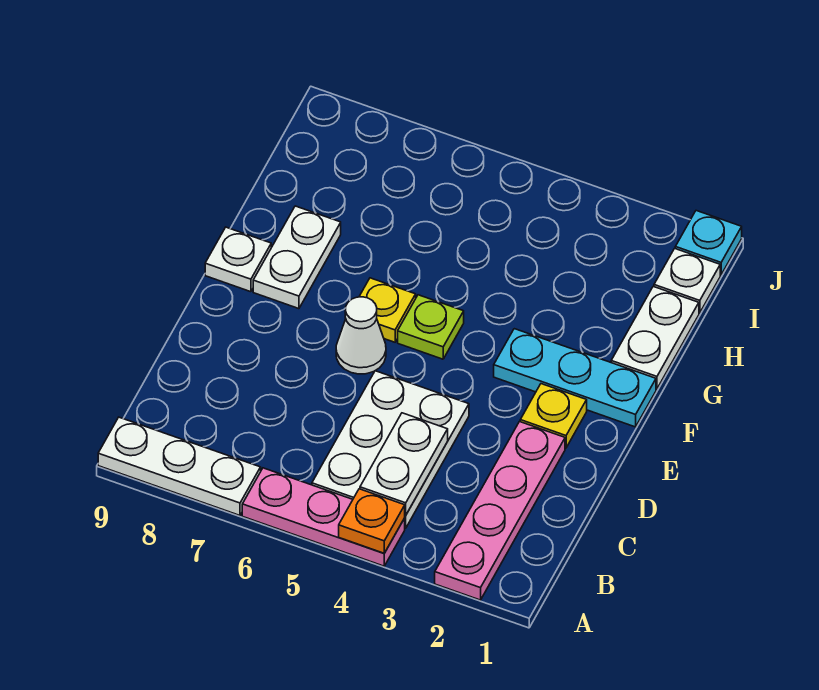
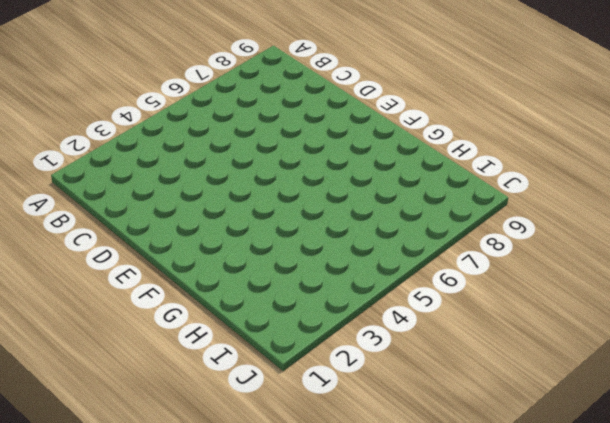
none -> pink plate A2:D2 level 1
none -> pink plate A4:A6 level 1
none -> white plate A7:A9 level 1

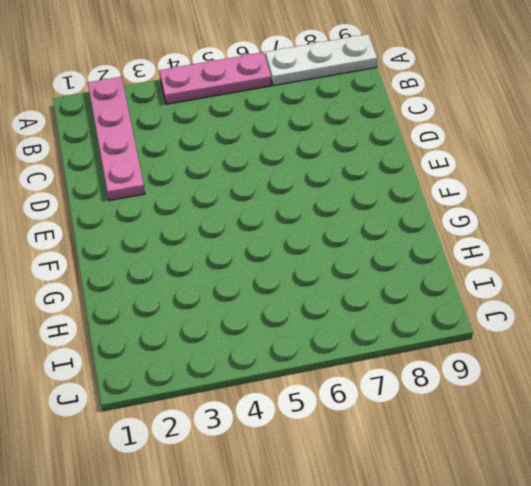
none -> white plate B4:D5 level 1
none -> yellow plate E2 level 1
none -> white cone E6 level 1

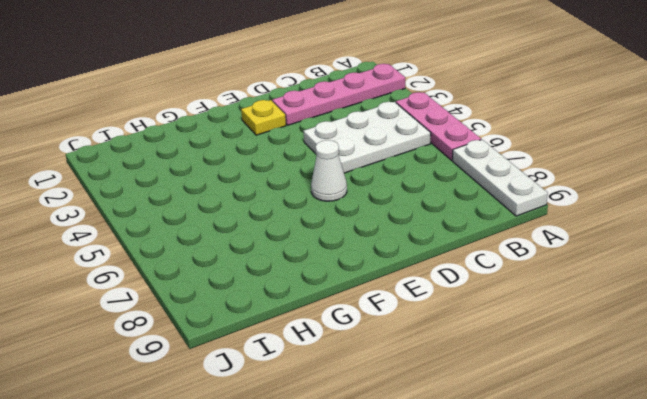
none -> cyan plate F1:F3 level 1
none -> lime plate F5 level 1
none -> yellow plate F6 level 1

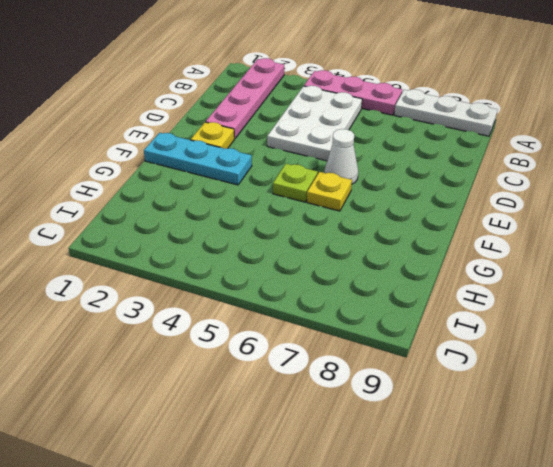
none -> white plate F8:G8 level 1
none -> white plate F9 level 1
none -> white plate G1:H1 level 1

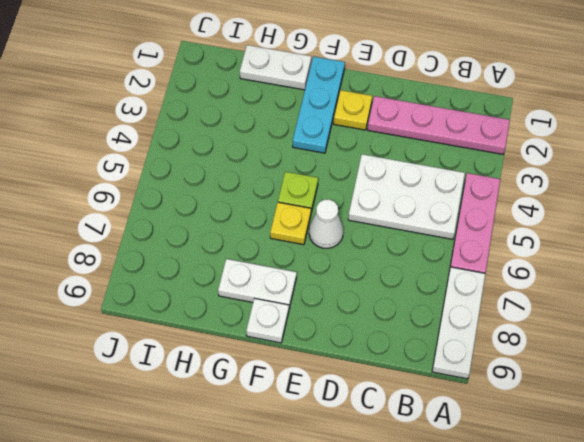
none -> white plate I1 level 1
none -> cyan plate J1 level 1
none -> orange plate A4 level 2

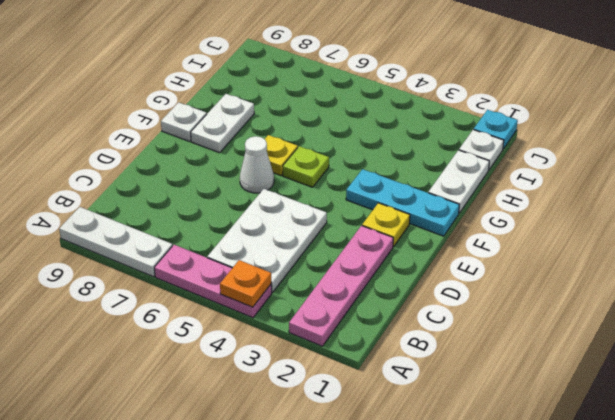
none -> white plate B4:C4 level 2

